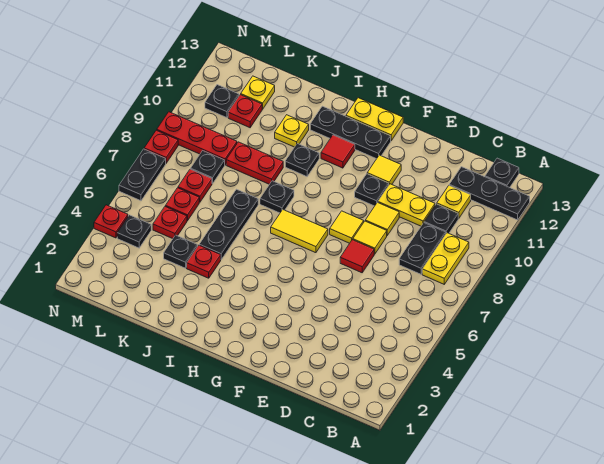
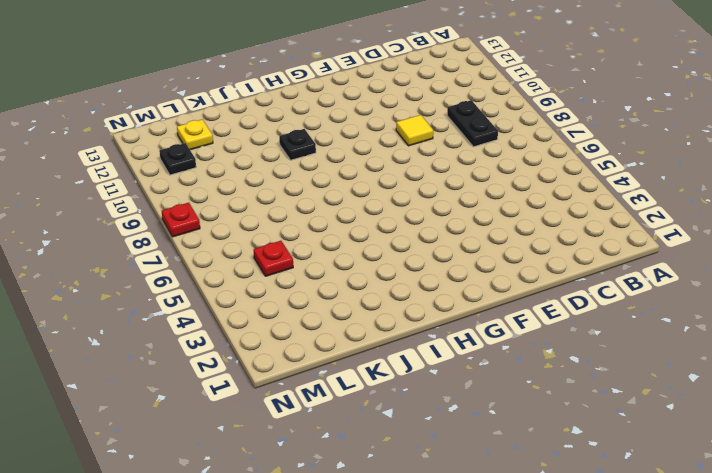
none -> black plate A12:C12 level 1
none -> yellow plate B8:B9 level 1
none -> black plate B13 level 1
none -> black plate C10 level 1

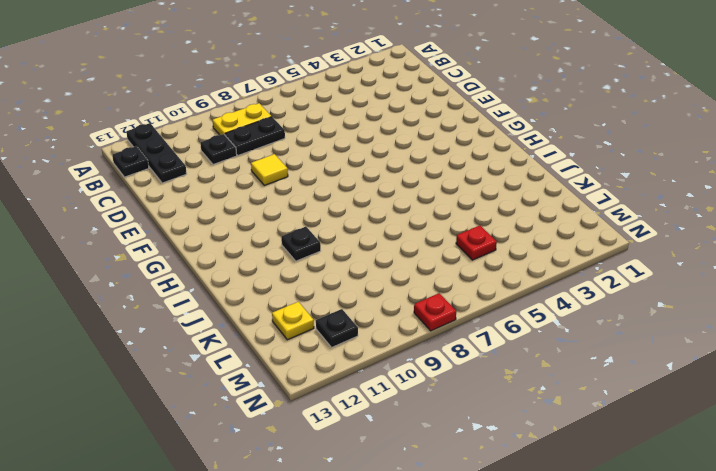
none -> yellow plate C11 level 1
none -> yellow plate D10:E10 level 1
none -> red tile E7 level 1
none -> yellow tile E8 level 1

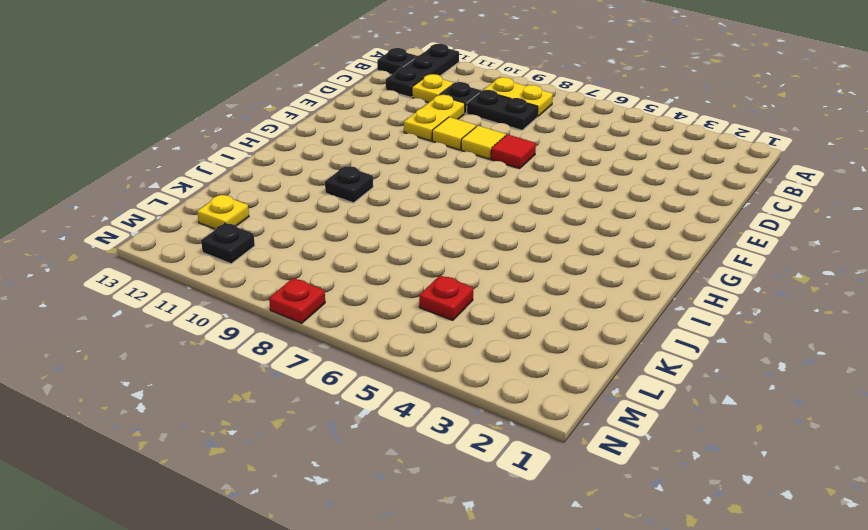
none -> yellow tile F8 level 1
none -> black plate F10 level 1
none -> yellow tile F11 level 1
none -> yellow tile G7:H7 level 1

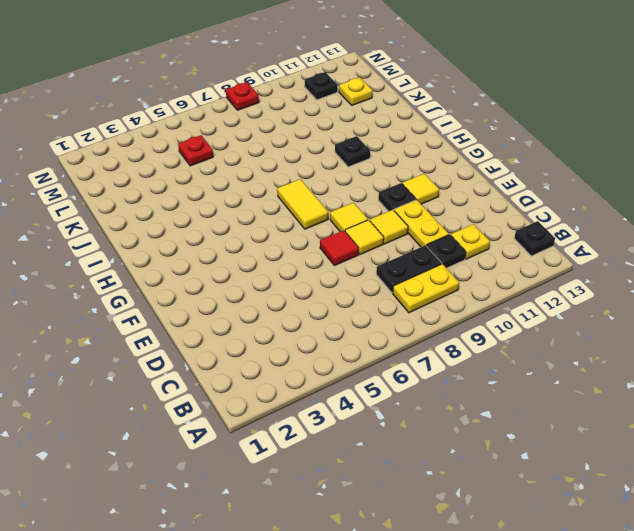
none -> black plate A12:C12 level 1
none -> black plate G12:I12 level 1
none -> yellow plate G13:H13 level 1
none -> red tile H11 level 1

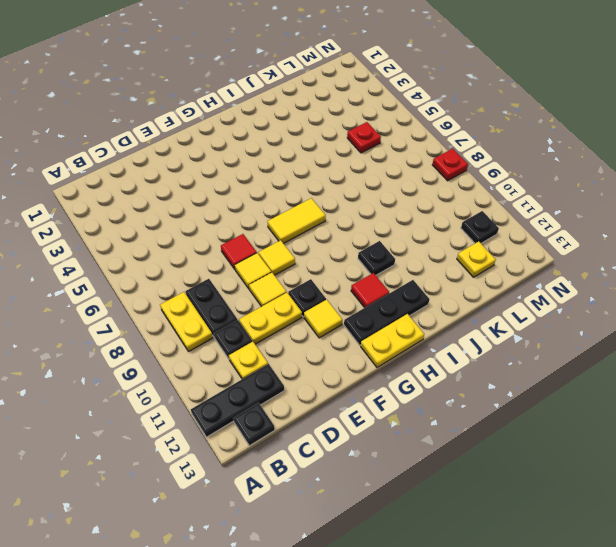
none -> black plate I8 level 1
none -> red plate J4 level 1
none -> black plate J5:J7 level 1
none -> red plate J9:K9 level 1

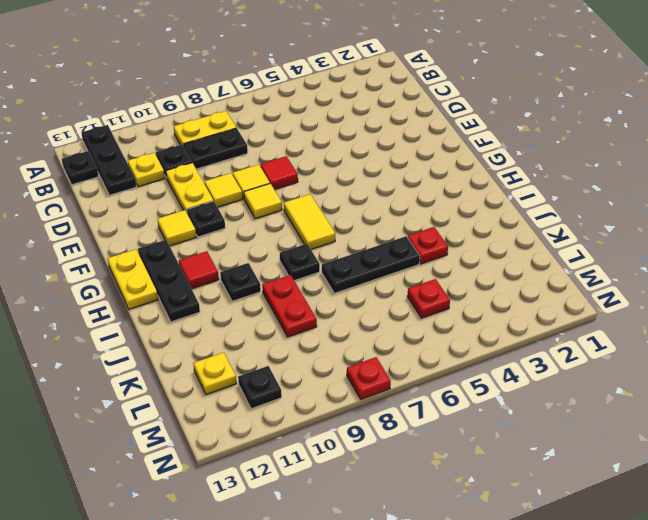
none -> yellow plate J11 level 1
none -> black plate K4 level 1
none -> red plate L6 level 1
none -> red plate L7 level 1

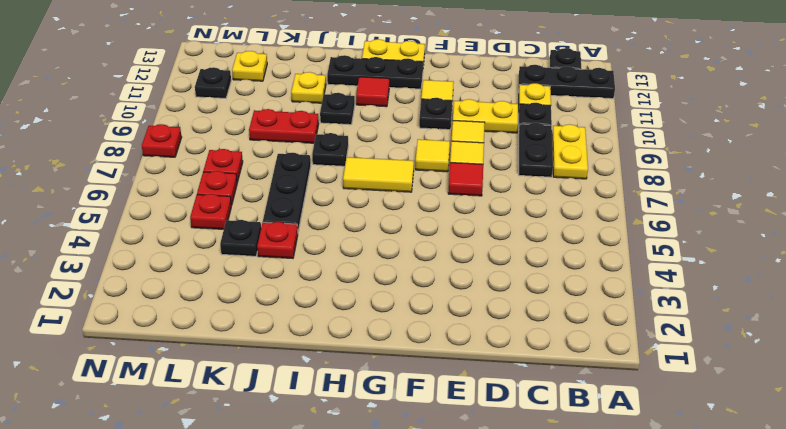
none -> black plate L8 level 1
none -> red plate L9:N9 level 1
none -> red plate L11 level 1
none -> black plate M4 level 1

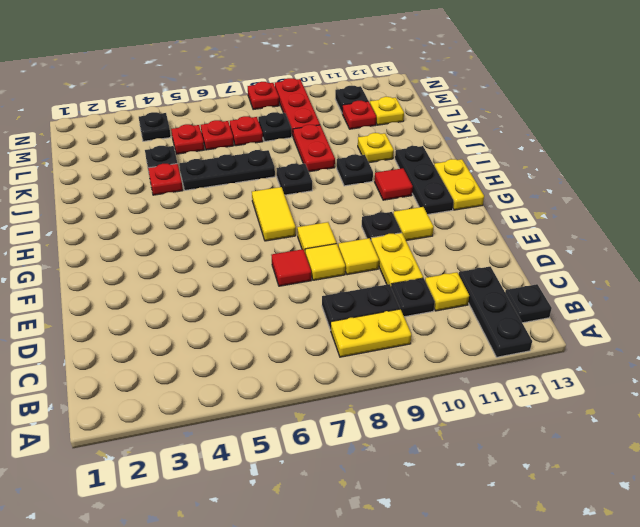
none -> red plate N4 level 1
none -> black plate N6:N7 level 1

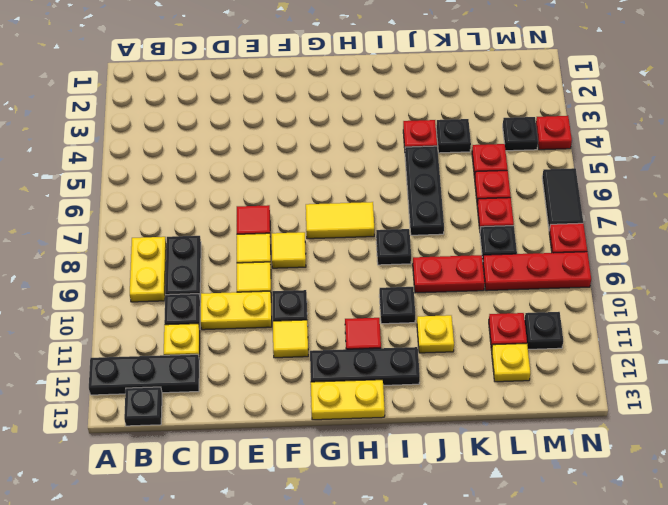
black tile N6:N7 level 1 -> black plate N6:N7 level 1

